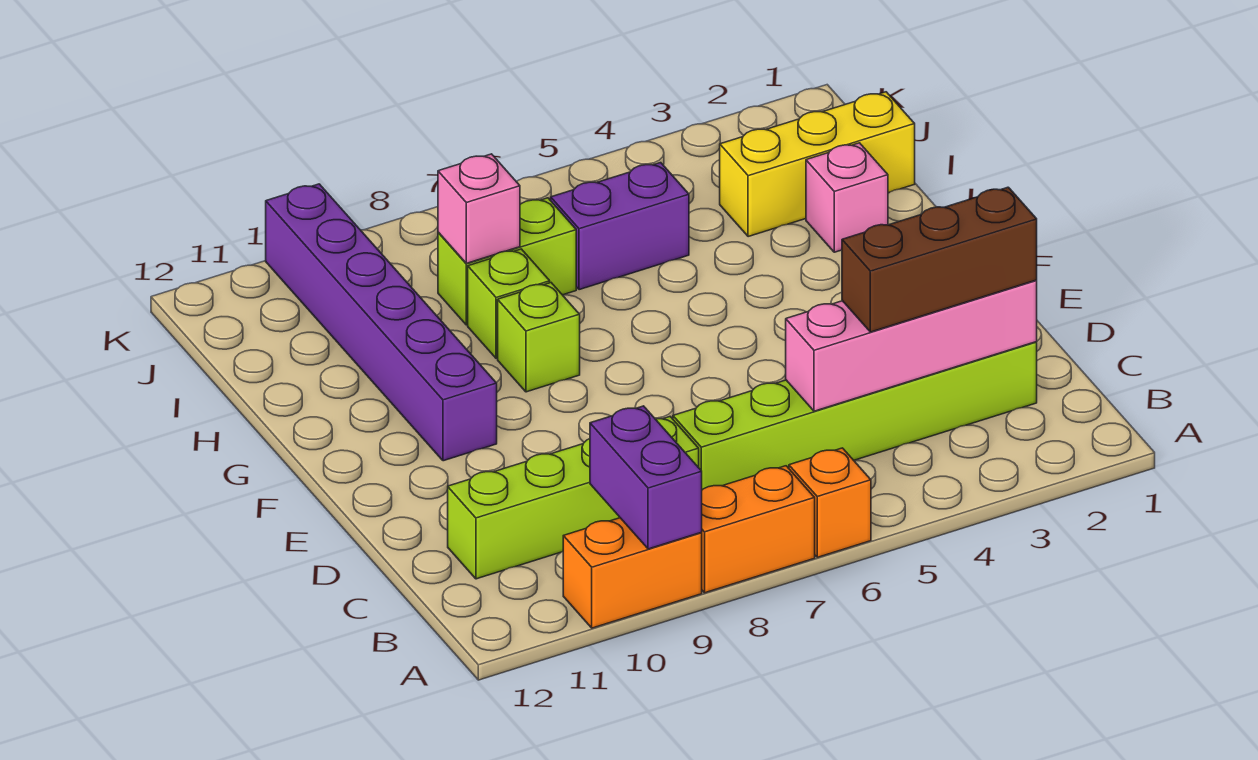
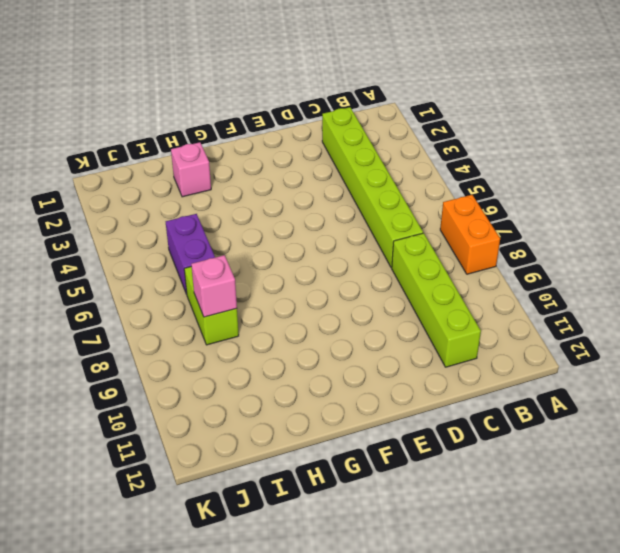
none -> orange brick A6 level 1
none -> orange brick A9:A10 level 1
none -> purple brick F10:K10 level 1

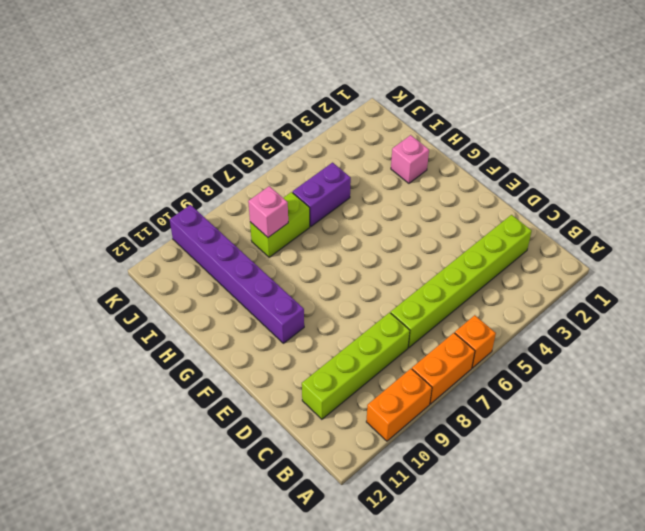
none -> lime brick G8 level 1
none -> lime brick H8 level 1
none -> yellow brick I1:I3 level 1

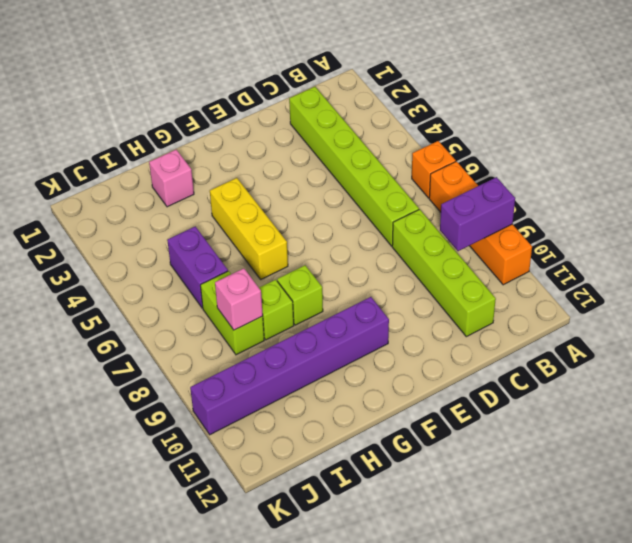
yellow brick G4:G6 level 1 -> yellow brick I1:I3 level 1
none -> pink brick C2:C5 level 2
none -> brown brick C2:C4 level 3

